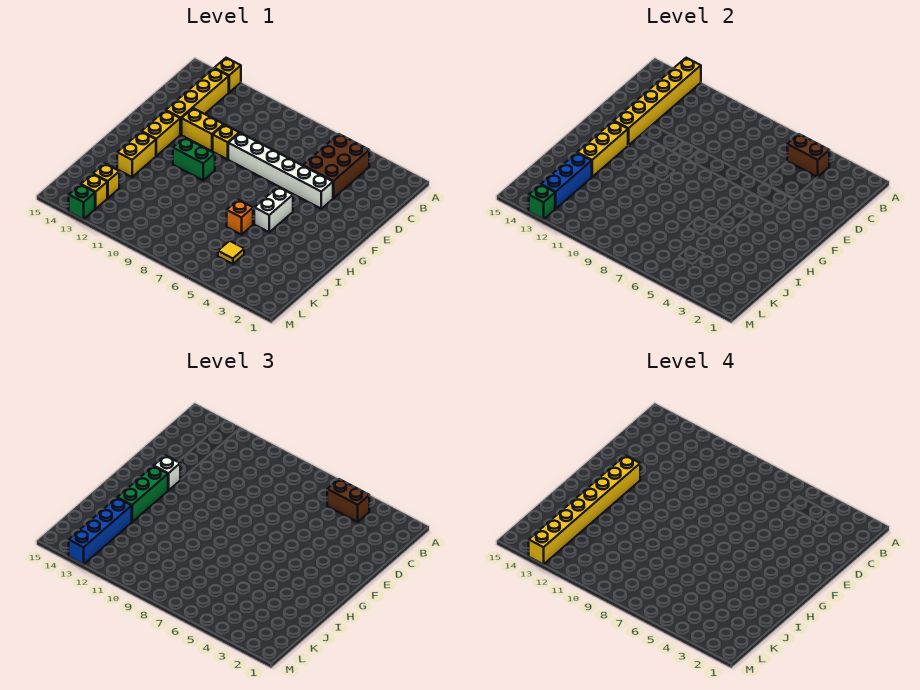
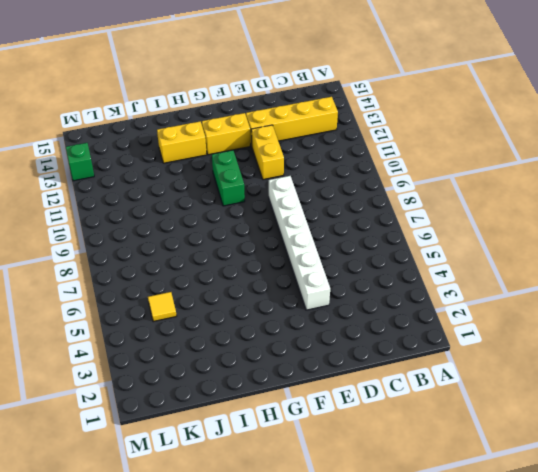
none -> yellow brick A13 level 1
none -> brown brick B4:D5 level 1
none -> yellow brick E10 level 1

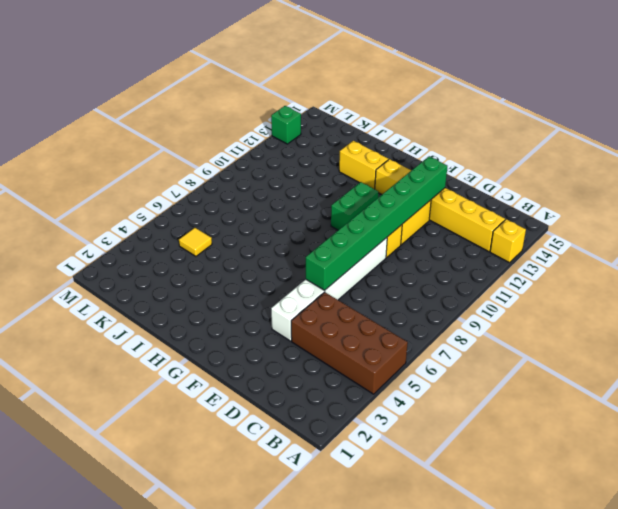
brown brick A4:D5 level 1 -> brown brick B4:D5 level 1
green brick E6:E13 level 2 -> yellow brick A13:F13 level 2
none -> white brick G5:H5 level 1
none -> orange brick I6 level 1
none -> yellow brick K13 level 1

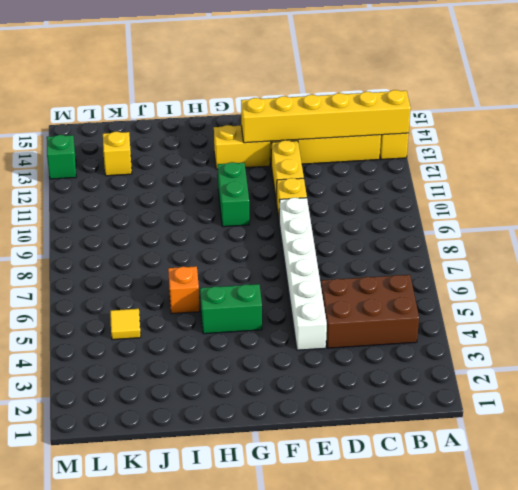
green brick G5:H5 level 1 -> white brick G5:H5 level 1
none -> yellow brick H13:I13 level 1
none -> yellow brick L13 level 1
none -> brown brick B4:B5 level 2

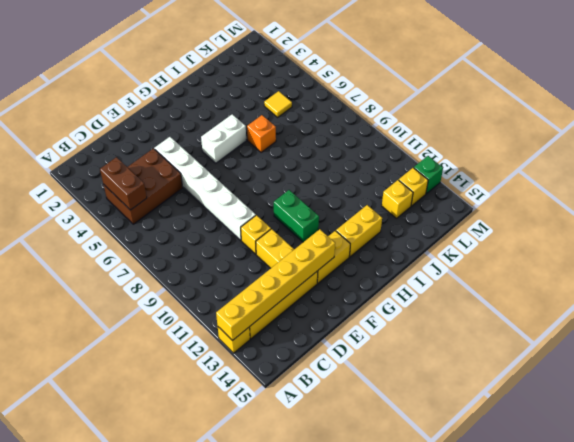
none -> yellow brick G13:I13 level 2
none -> blue brick J13:L13 level 2
none -> green brick M13 level 2

